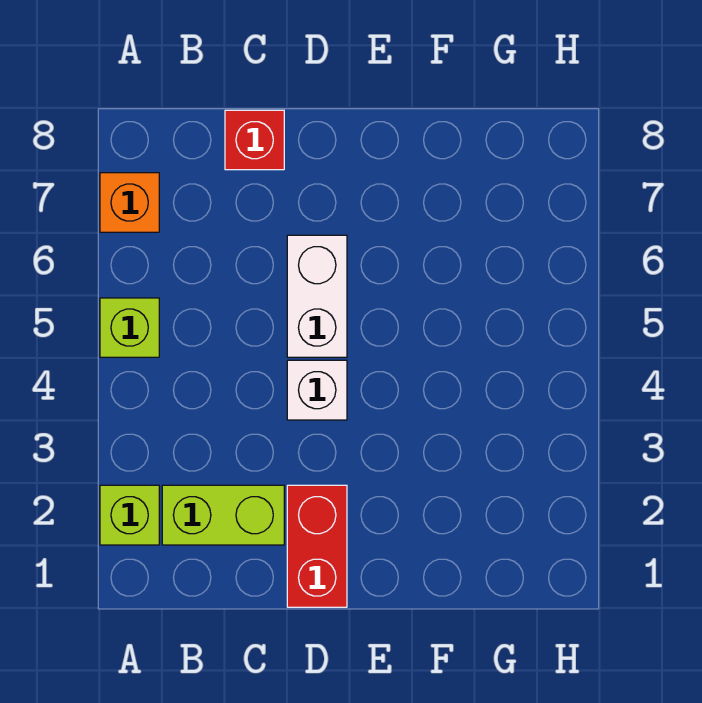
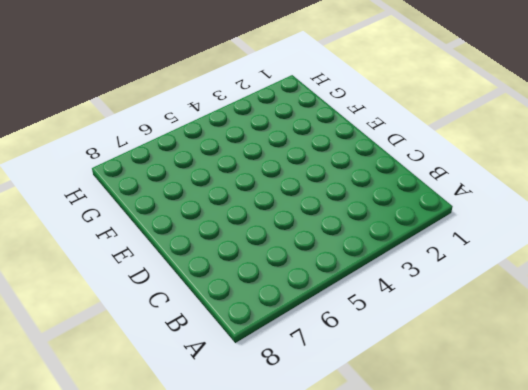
none -> lime brick A2 level 1
none -> lime brick A5 level 1

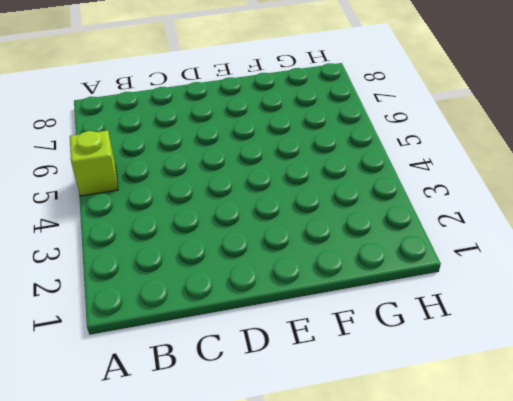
none -> lime brick A2 level 1
none -> orange brick A7 level 1

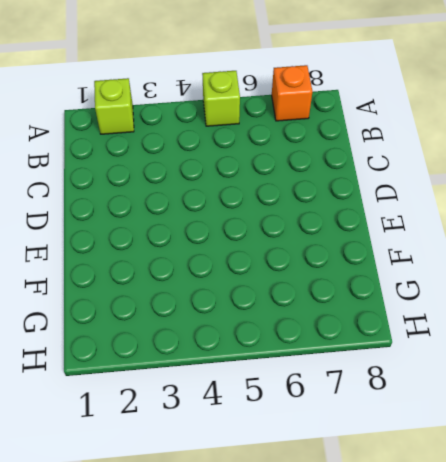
none -> lime brick B2:C2 level 1
none -> red brick C8 level 1

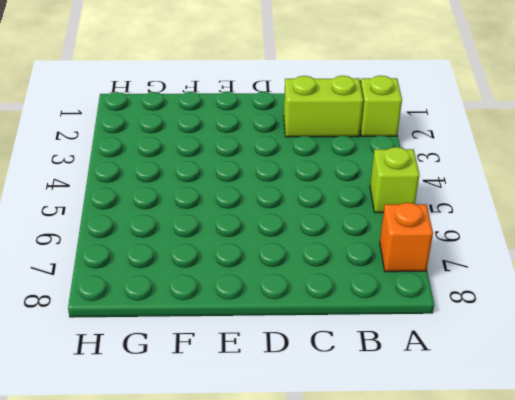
none -> red brick C8 level 1
none -> red brick D1:D2 level 1

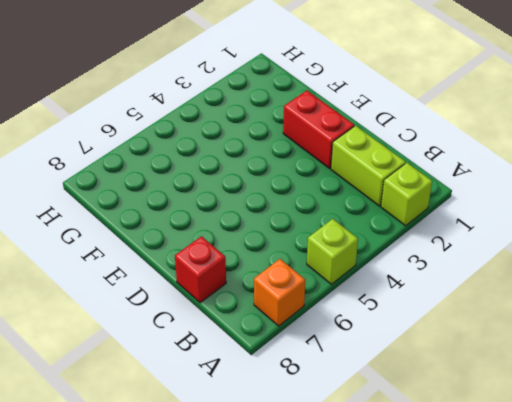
red brick D2:E2 level 1 -> red brick D1:D2 level 1
none -> white brick D4 level 1
none -> white brick D5:D6 level 1

